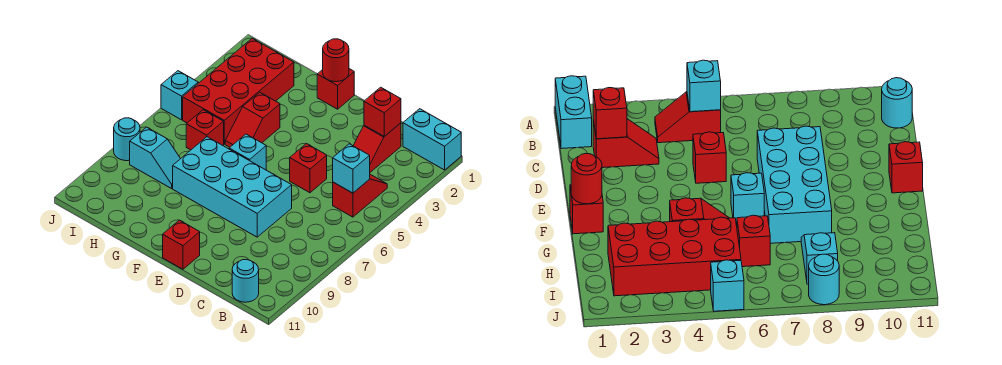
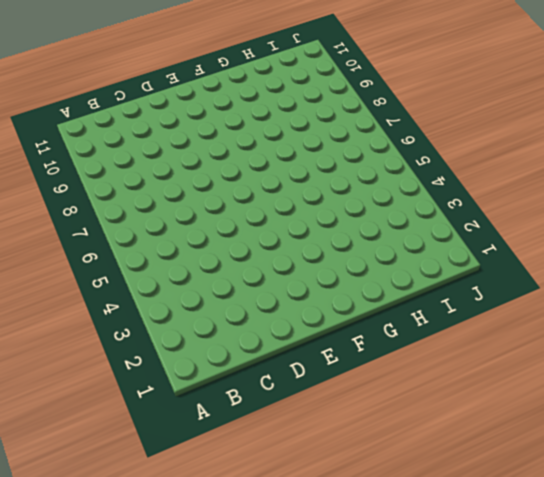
none -> cyan brick A1:B1 level 1
none -> red slope B4:B5 level 1 top 5
none -> cyan round brick B11 level 1

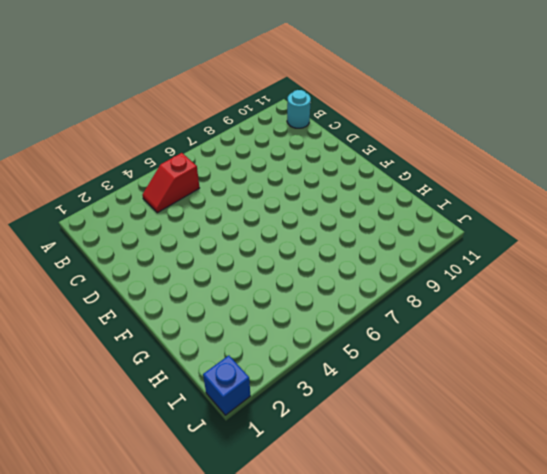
blue brick J1 level 1 -> none
none -> cyan brick A1:B1 level 1
none -> red slope C2:C3 level 1 top 2
none -> red brick D5 level 1

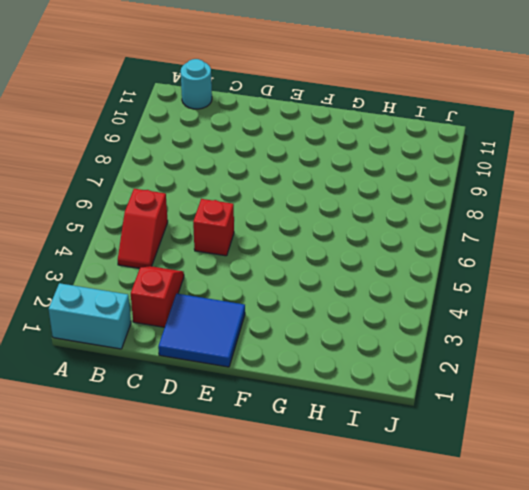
blue tile D1:E2 level 1 -> none
none -> cyan brick D7:G8 level 1
none -> red brick E11 level 1
none -> red brick F1 level 1

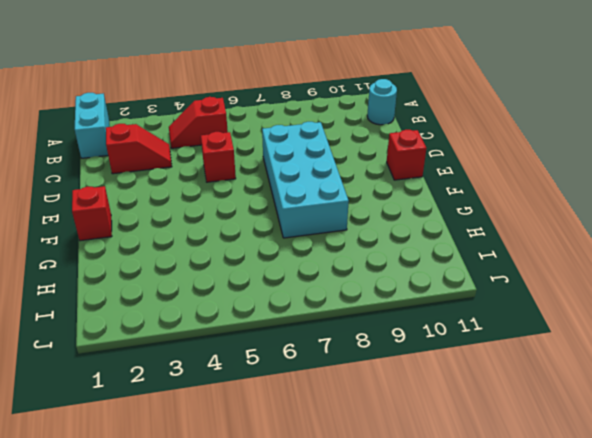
none -> cyan brick F6 level 1
none -> red slope G4:G5 level 1 top 4
none -> red brick H2:I5 level 1

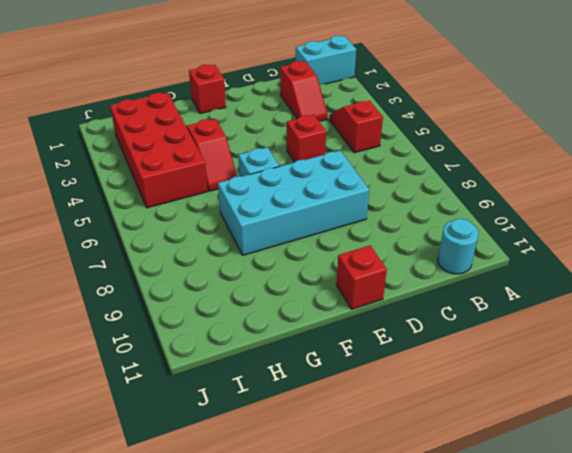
none -> red brick H6 level 1
none -> cyan slope H8:I8 level 1 top I
none -> cyan brick J5 level 1

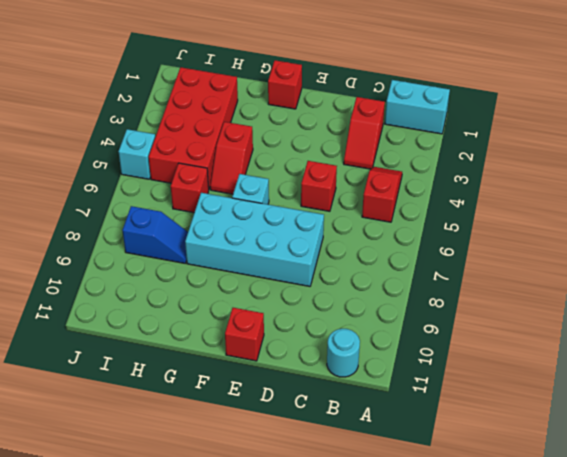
blue slope H8:I8 level 1 top I -> cyan slope H8:I8 level 1 top I
none -> cyan round brick J8 level 1
none -> cyan brick B5 level 2
none -> red brick C2 level 2

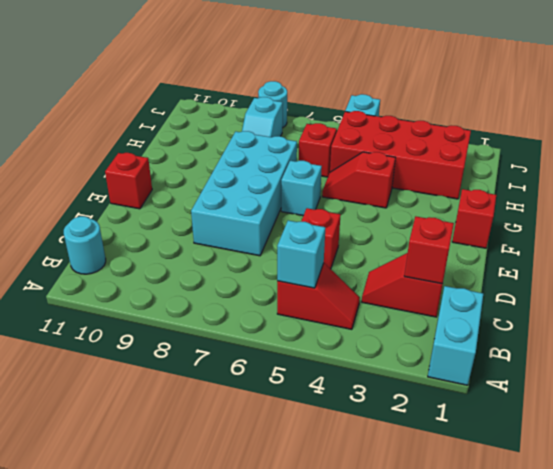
none -> red round brick F1 level 2

